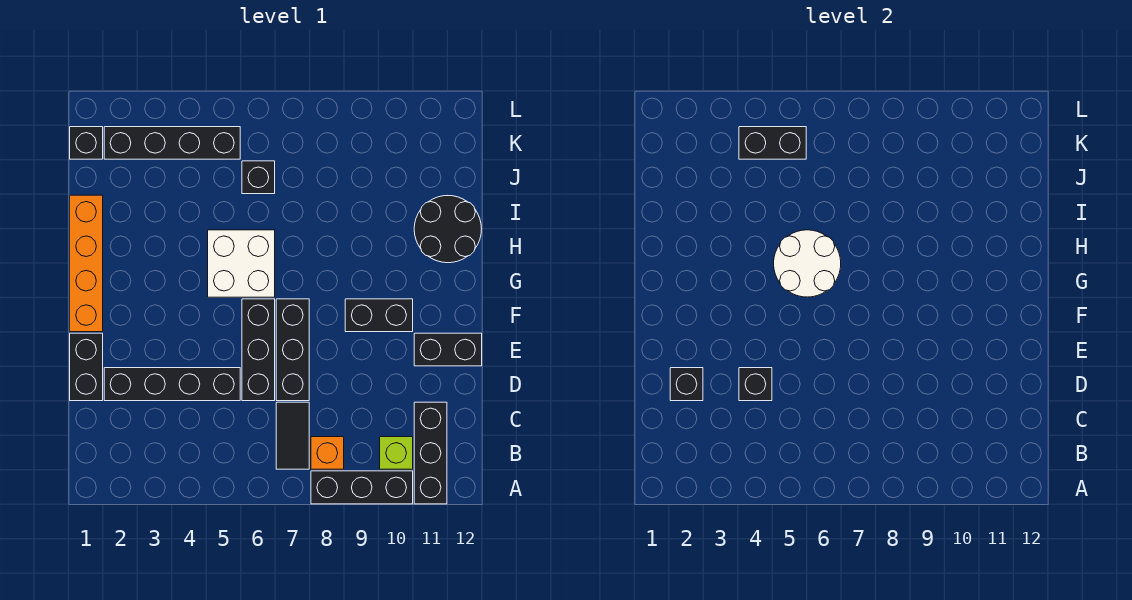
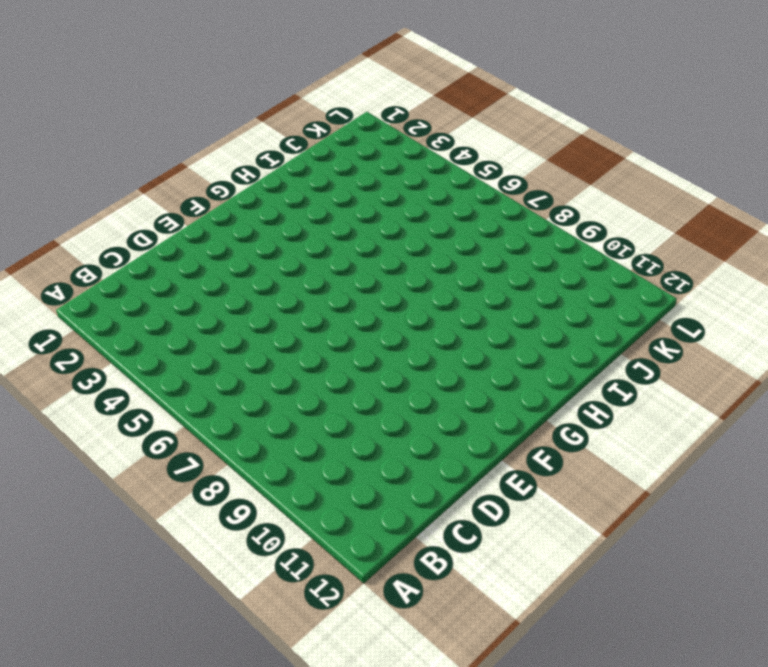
none -> black brick A8:A10 level 1
none -> black brick A11:C11 level 1
none -> black tile B7:C7 level 1

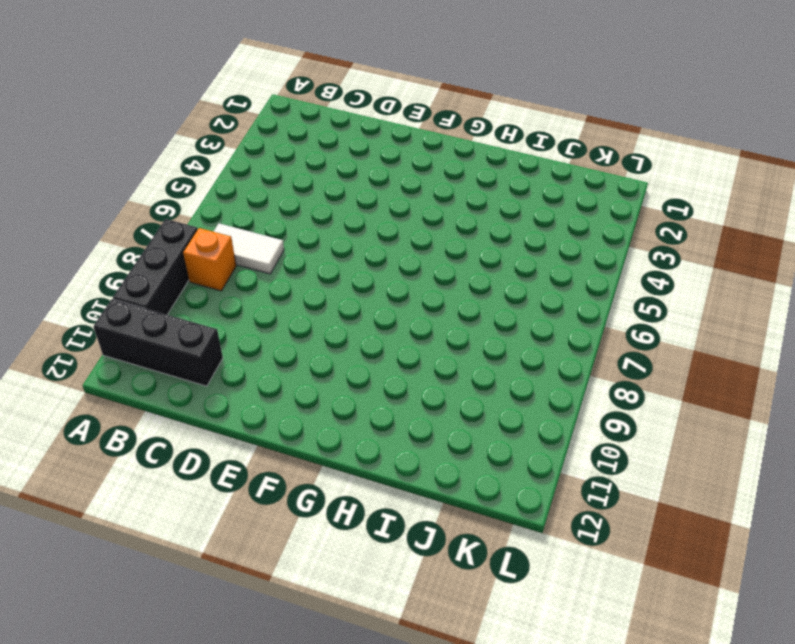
white tile B7:C7 level 1 -> black tile B7:C7 level 1
none -> lime brick B10 level 1
none -> black brick D1:E1 level 1
none -> black brick D2:D5 level 1

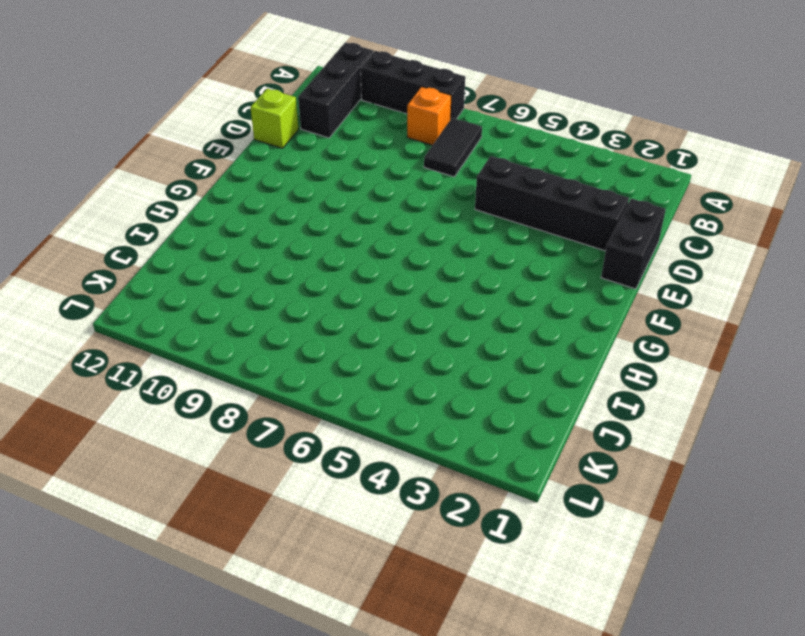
lime brick D12 level 1 -> lime brick B10 level 1
none -> black brick D6:F6 level 1
none -> black brick D7:F7 level 1
none -> black brick E11:E12 level 1

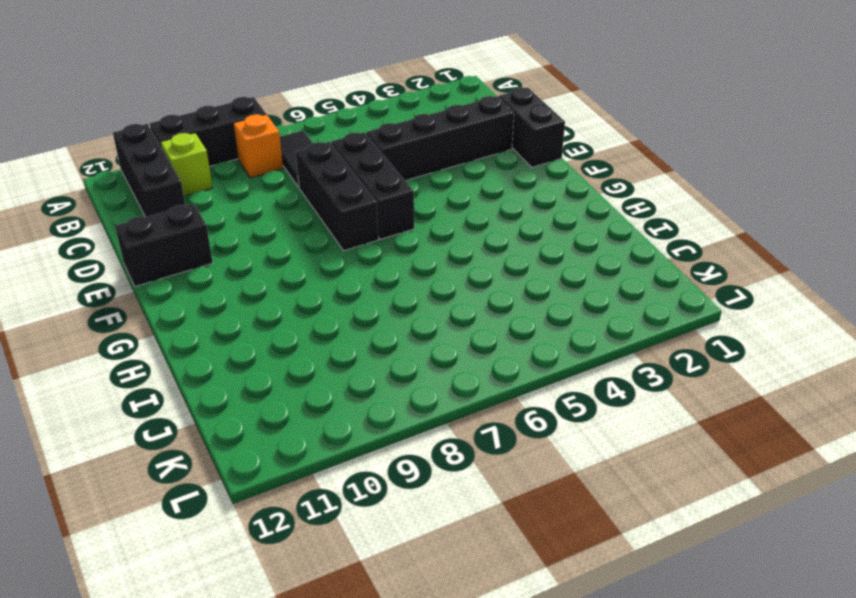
none -> orange brick F1:I1 level 1
none -> black brick F9:F10 level 1
none -> white brick G5:H6 level 1

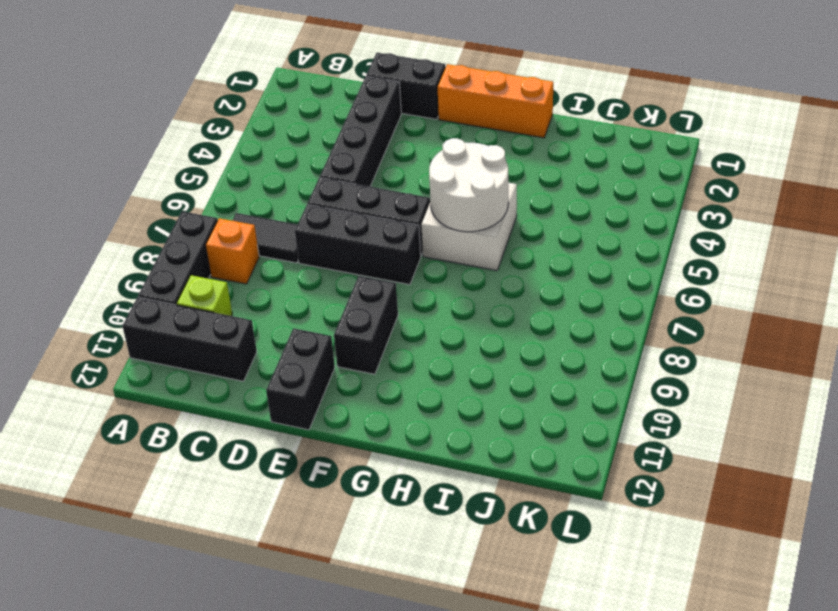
orange brick F1:H1 level 1 -> orange brick F1:I1 level 1
none -> black round brick H11:I12 level 1
none -> black brick J6 level 1
none -> black brick K1 level 1

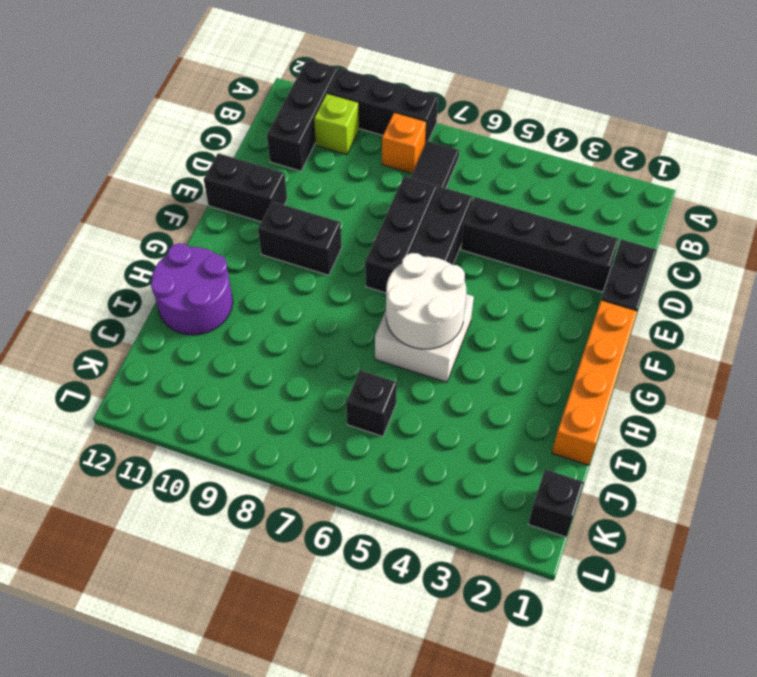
purple round brick H11:I12 level 1 -> black round brick H11:I12 level 1
none -> black brick K2:K5 level 1
none -> black brick D2 level 2
none -> black brick D4 level 2

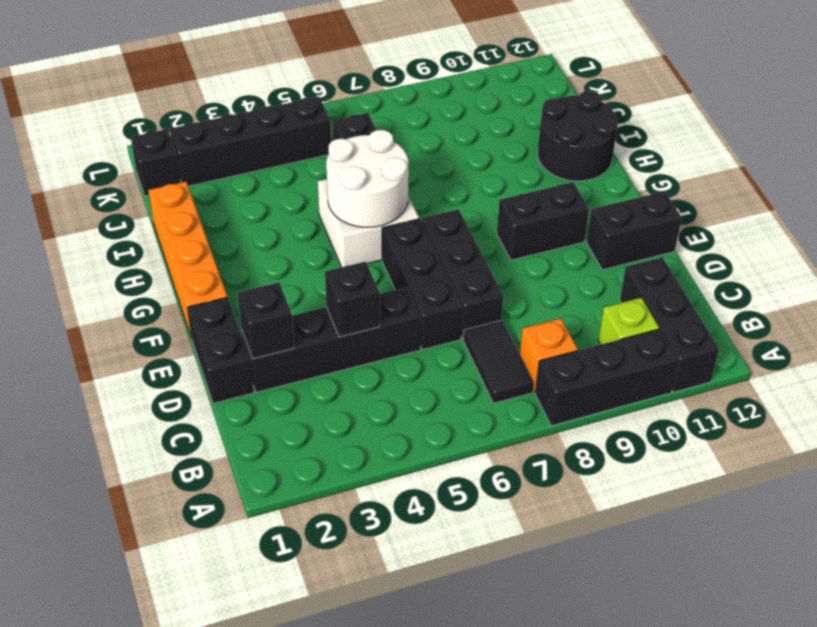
none -> black brick K4:K5 level 2

